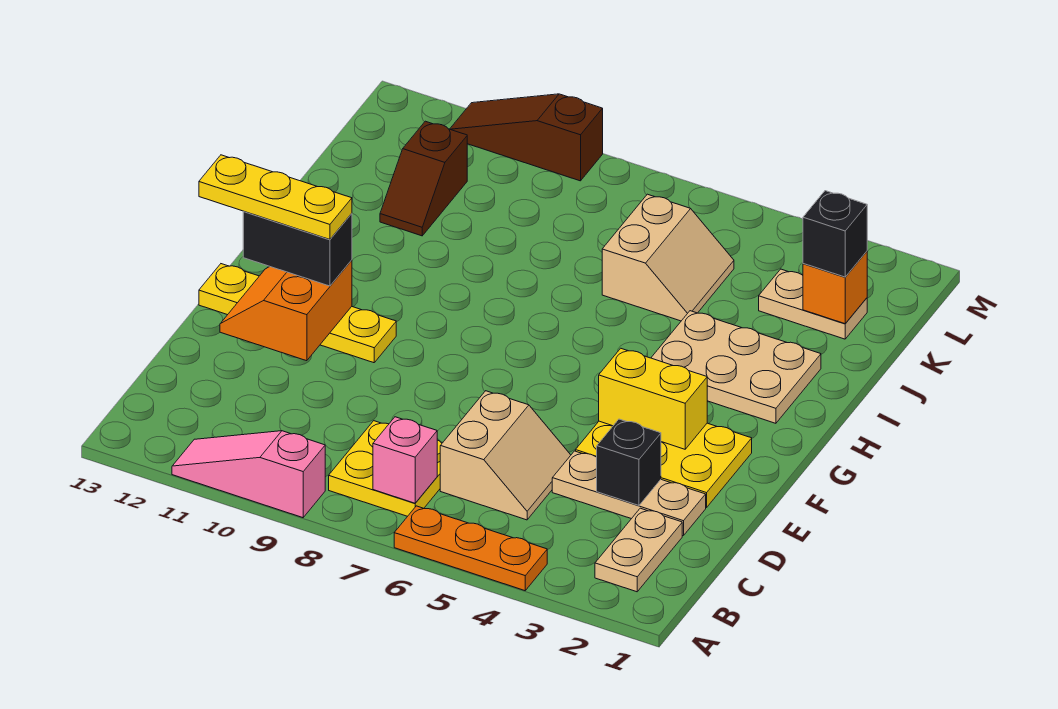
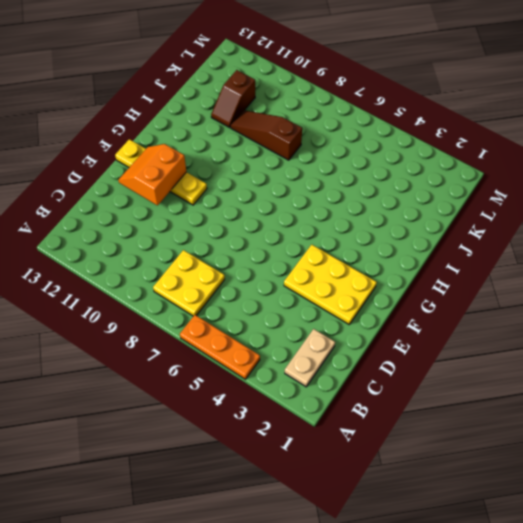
brown slope J8:J10 level 1 top 8 -> brown slope M9:M11 level 1 top 9
none -> pink slope A9:A11 level 1 top 9
none -> tan slope C5:D6 level 1 top 6
none -> tan plate D2:D4 level 1

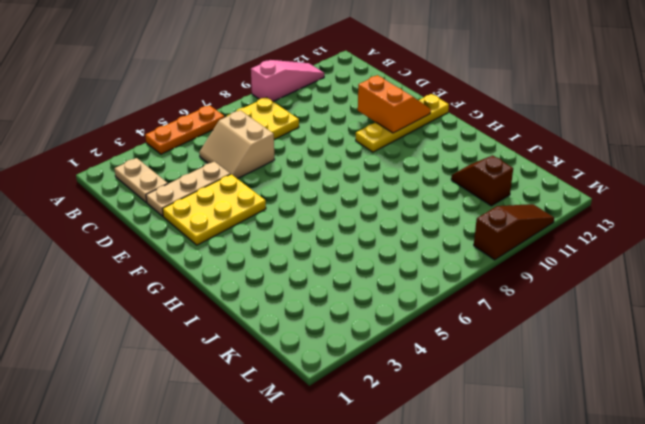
none -> tan plate H2:I4 level 1
none -> tan slope J5:K6 level 1 top 6
none -> tan plate K2:K3 level 1

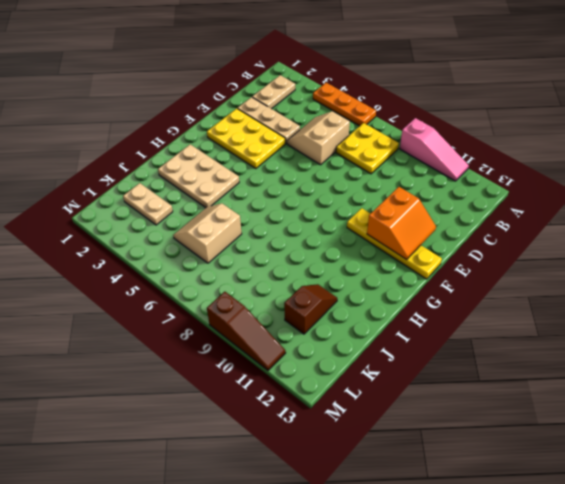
none -> pink brick B7 level 2
none -> black brick D3 level 2
none -> yellow brick F3:F4 level 2

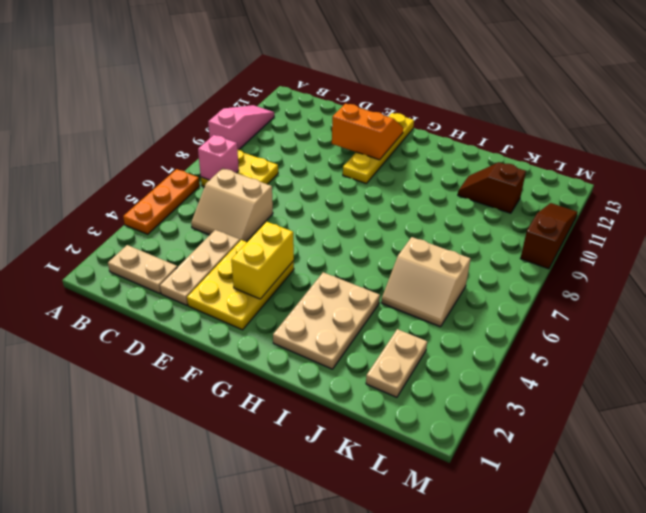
none -> black brick D3 level 2
none -> orange brick K2 level 2
none -> black brick F11:F12 level 3

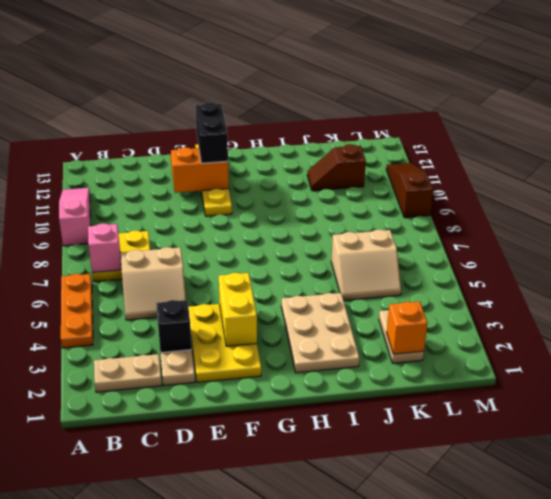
none -> black brick K2 level 3
none -> yellow plate F11:F13 level 4

